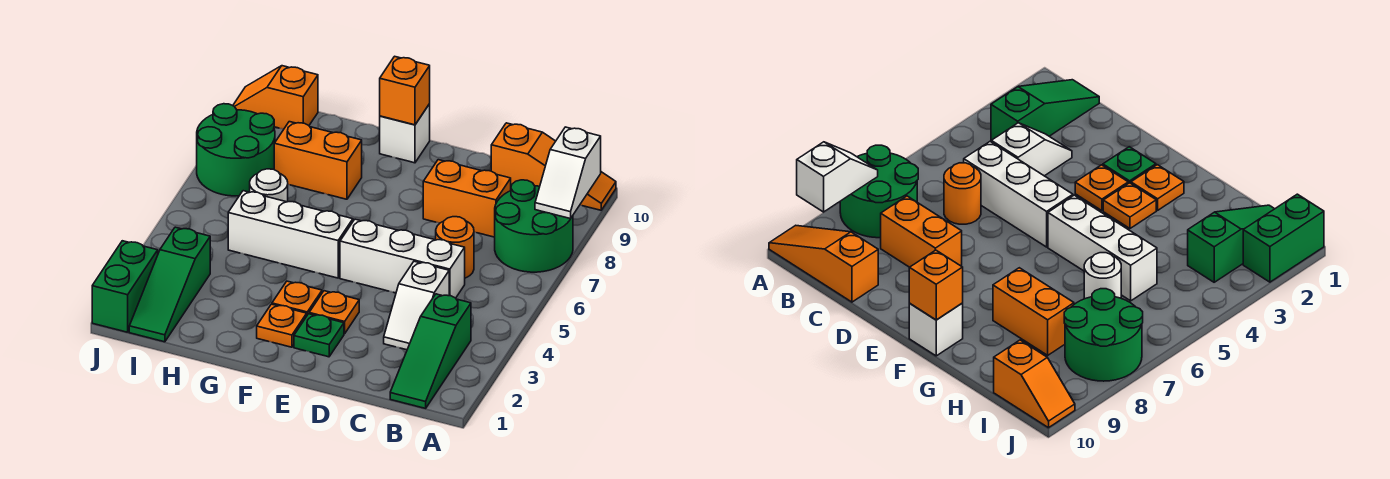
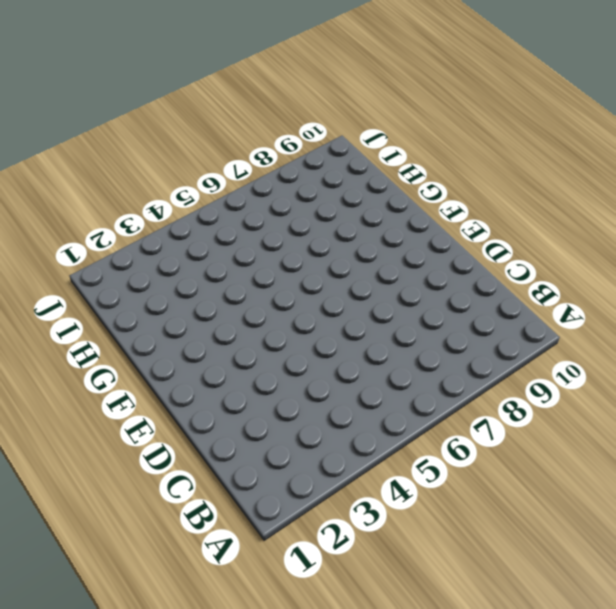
none -> green round brick A7:B8 level 1
none -> orange slope A10:C10 level 1 top C
none -> green slope B1:B3 level 1 top 3

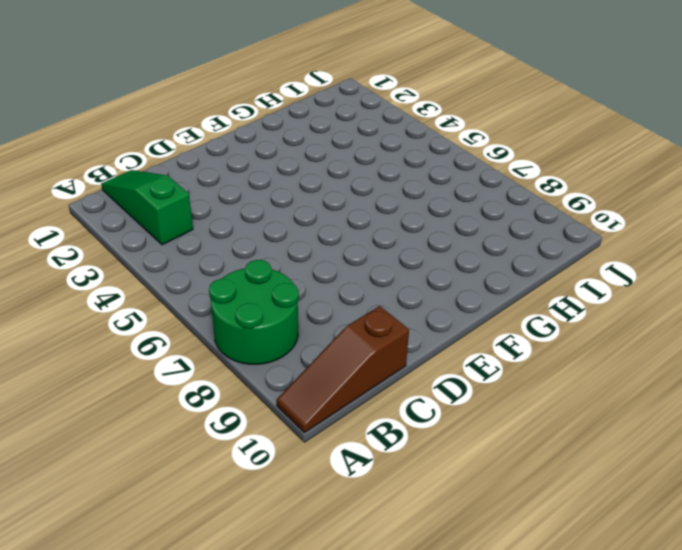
brown slope A10:C10 level 1 top C -> orange slope A10:C10 level 1 top C
none -> white slope C3:C4 level 1 top 4
none -> white brick C5:E5 level 1
none -> orange round brick C6 level 1

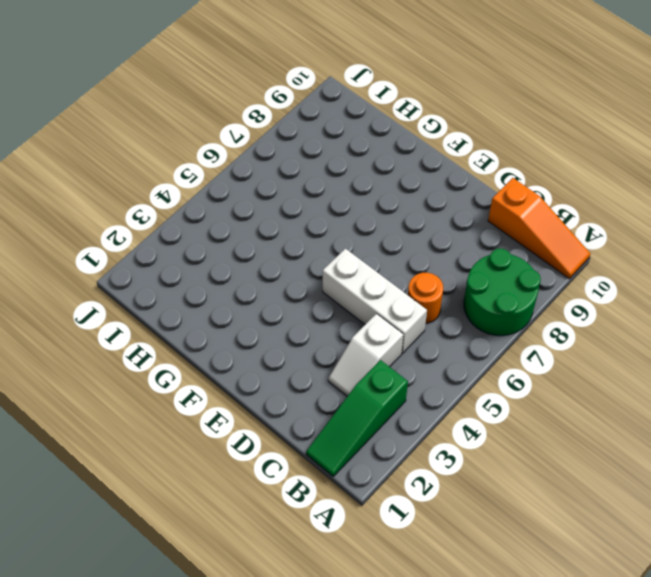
none -> orange brick C8:D8 level 1
none -> green plate E2 level 1
none -> orange plate E3 level 1

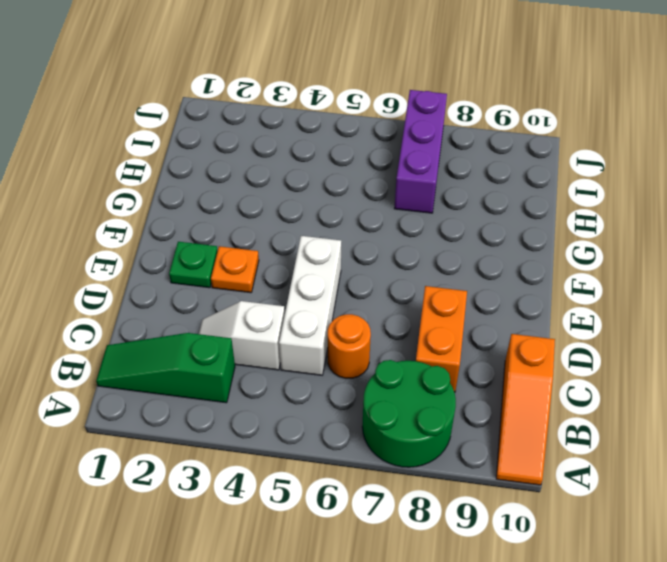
purple brick H7:J7 level 1 -> green round brick I7:J8 level 1
none -> orange plate F2 level 1
none -> orange plate F3 level 1
none -> white brick F5:H5 level 1

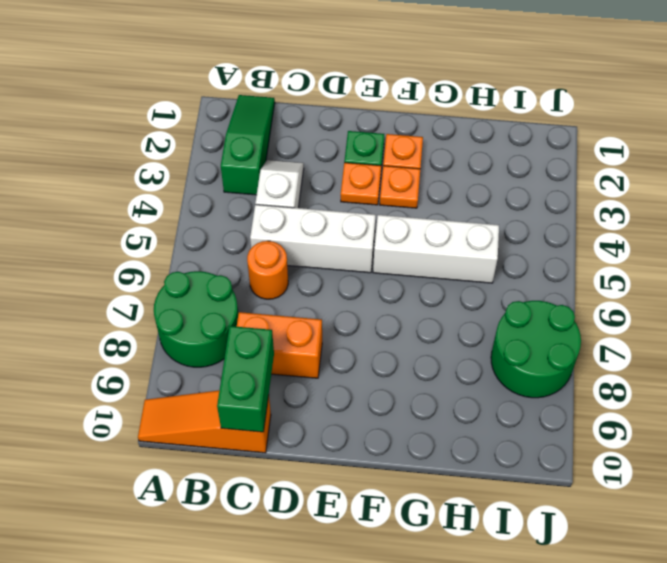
green brick C9:C10 level 2 -> green brick J1:J2 level 1
none -> white brick F10 level 1
none -> orange brick G8:H8 level 1
none -> white round brick H6 level 1

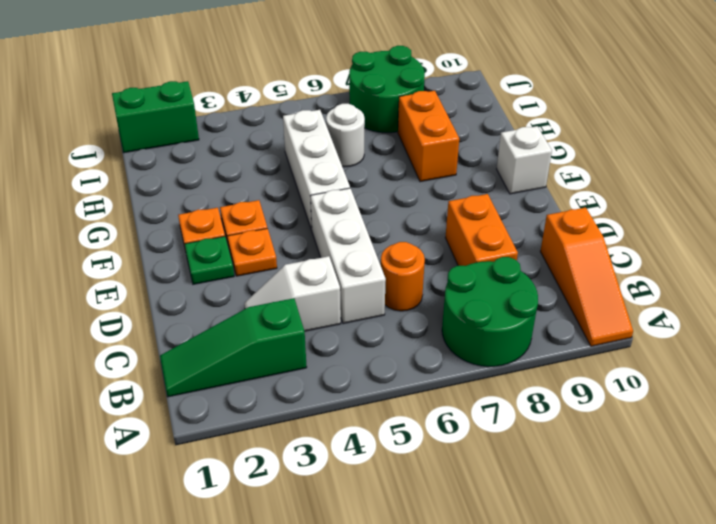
none -> green slope I1:I3 level 1 top 3
none -> orange slope I10:J10 level 1 top I
none -> white slope A8:A9 level 2 top 9

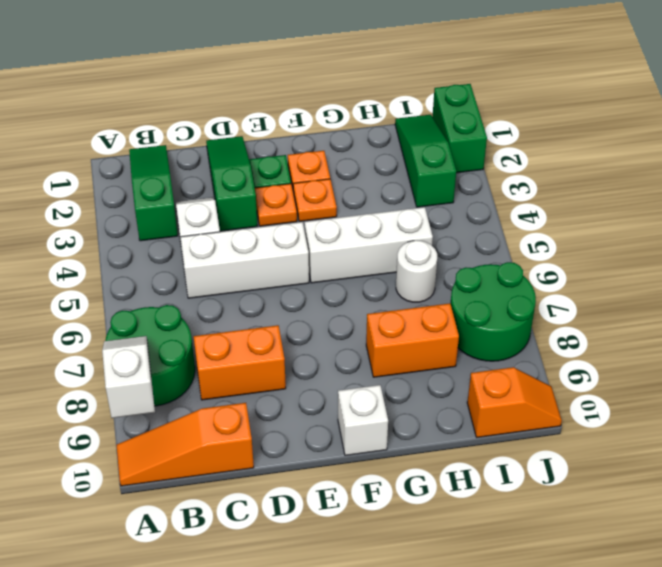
green slope D1:D3 level 1 top 3 -> none
none -> orange round brick C6 level 1
none -> orange brick F10 level 2

